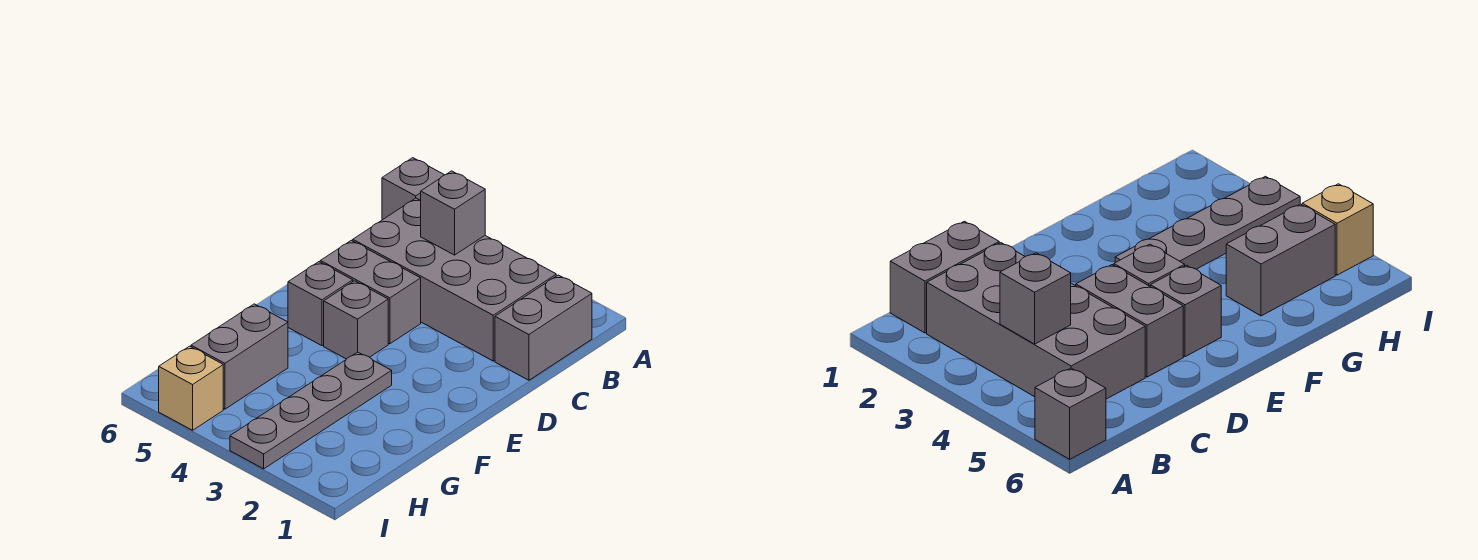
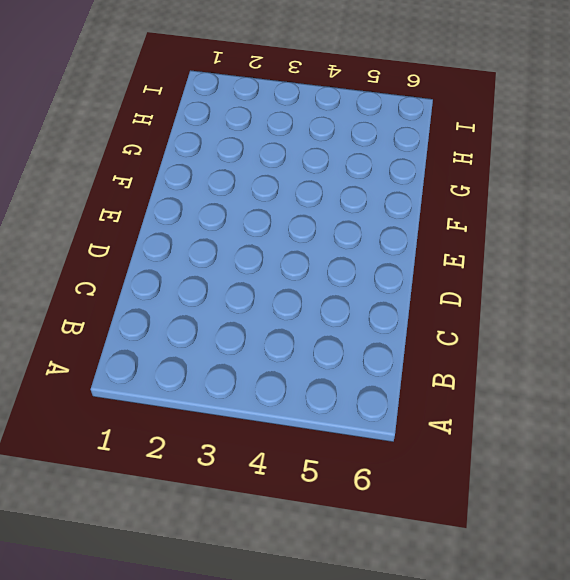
none -> grey brick A6 level 1
none -> grey brick B1:C1 level 1

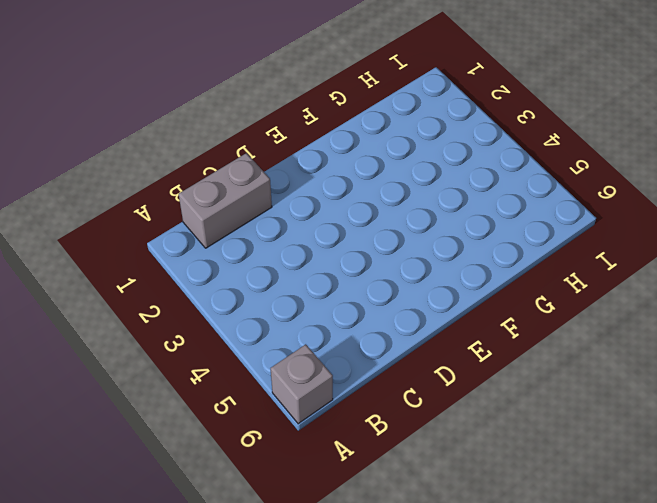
none -> grey brick B2:C5 level 1
none -> grey brick D4:D5 level 1

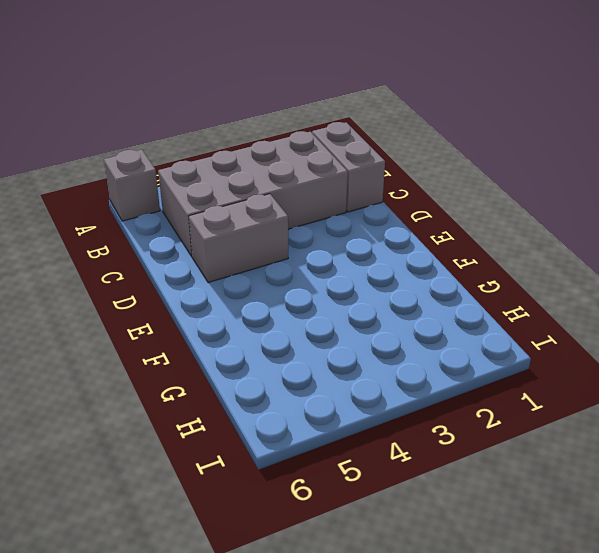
none -> grey brick E4 level 1
none -> grey brick E5 level 1

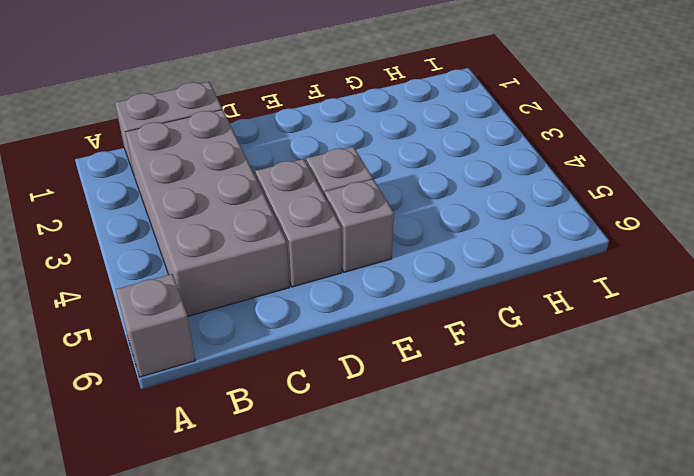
none -> grey plate F3:I3 level 1
none -> grey brick G5:H5 level 1

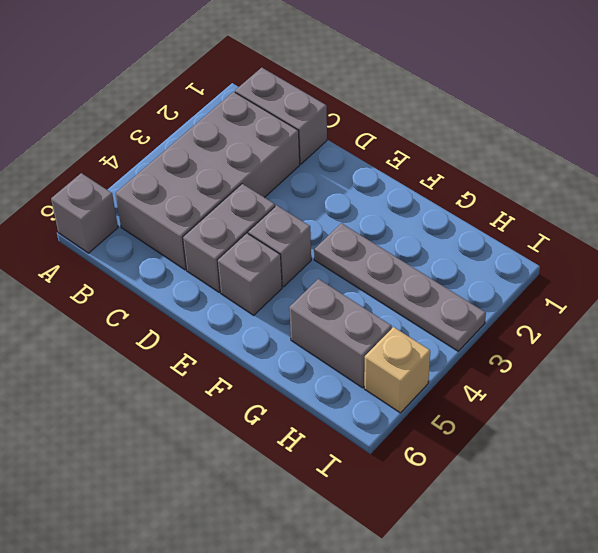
none -> grey brick B4 level 2

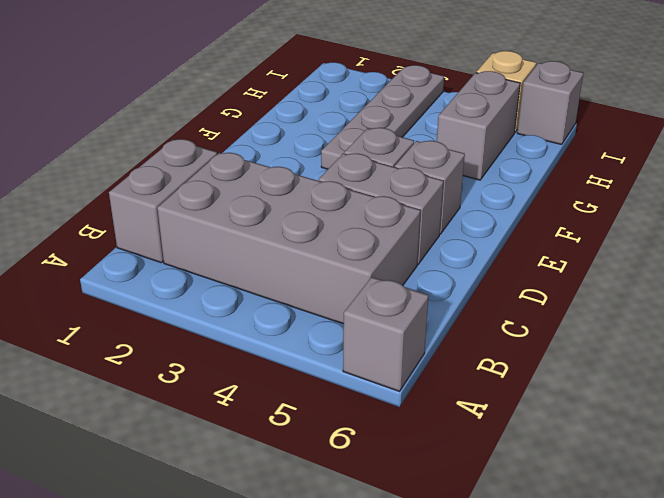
grey brick I6 level 1 -> grey brick B4 level 2

